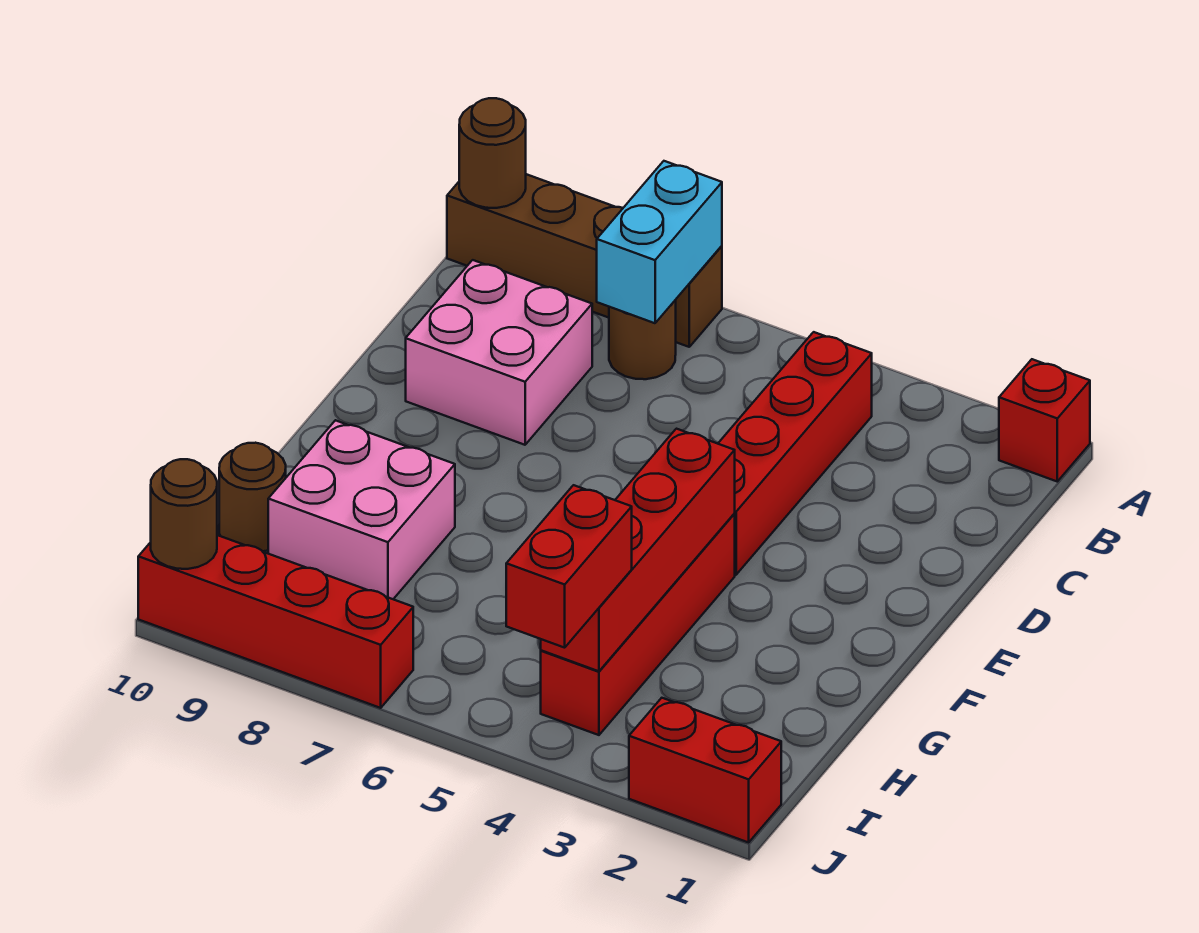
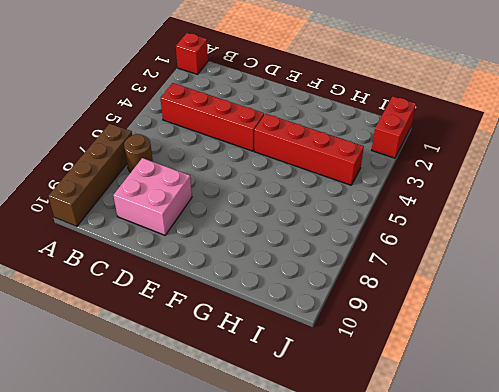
none -> pink brick G8:H9 level 1
none -> brown round brick H10 level 1
none -> red brick J7:J10 level 1

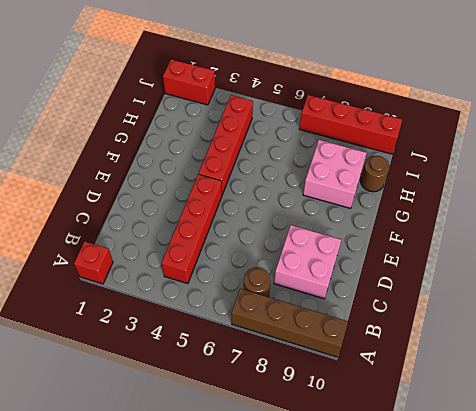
none -> cyan brick A7:B7 level 2
none -> brown round brick A10 level 2
none -> red brick F4:I4 level 2

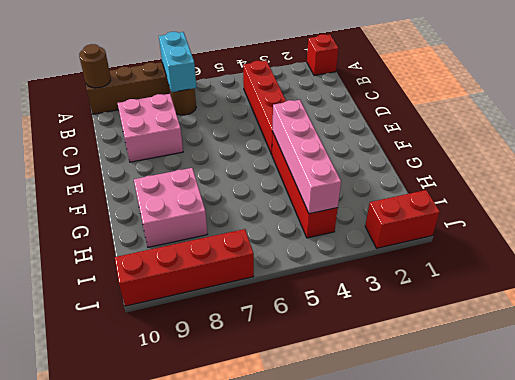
pink brick F4:I4 level 2 -> red brick F4:I4 level 2
none -> brown round brick H10 level 1
none -> brown round brick J10 level 2
none -> red brick I4:J4 level 3

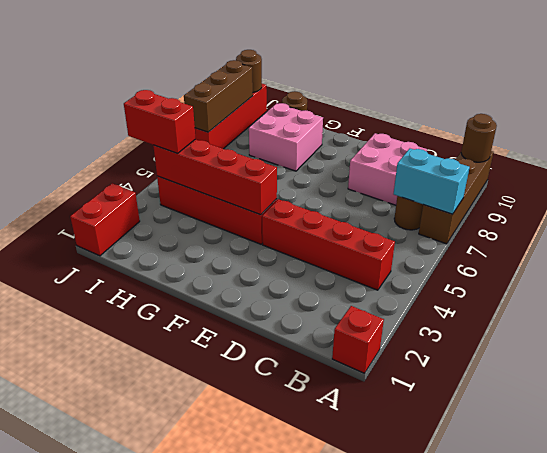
brown brick J7:J9 level 2 -> none

